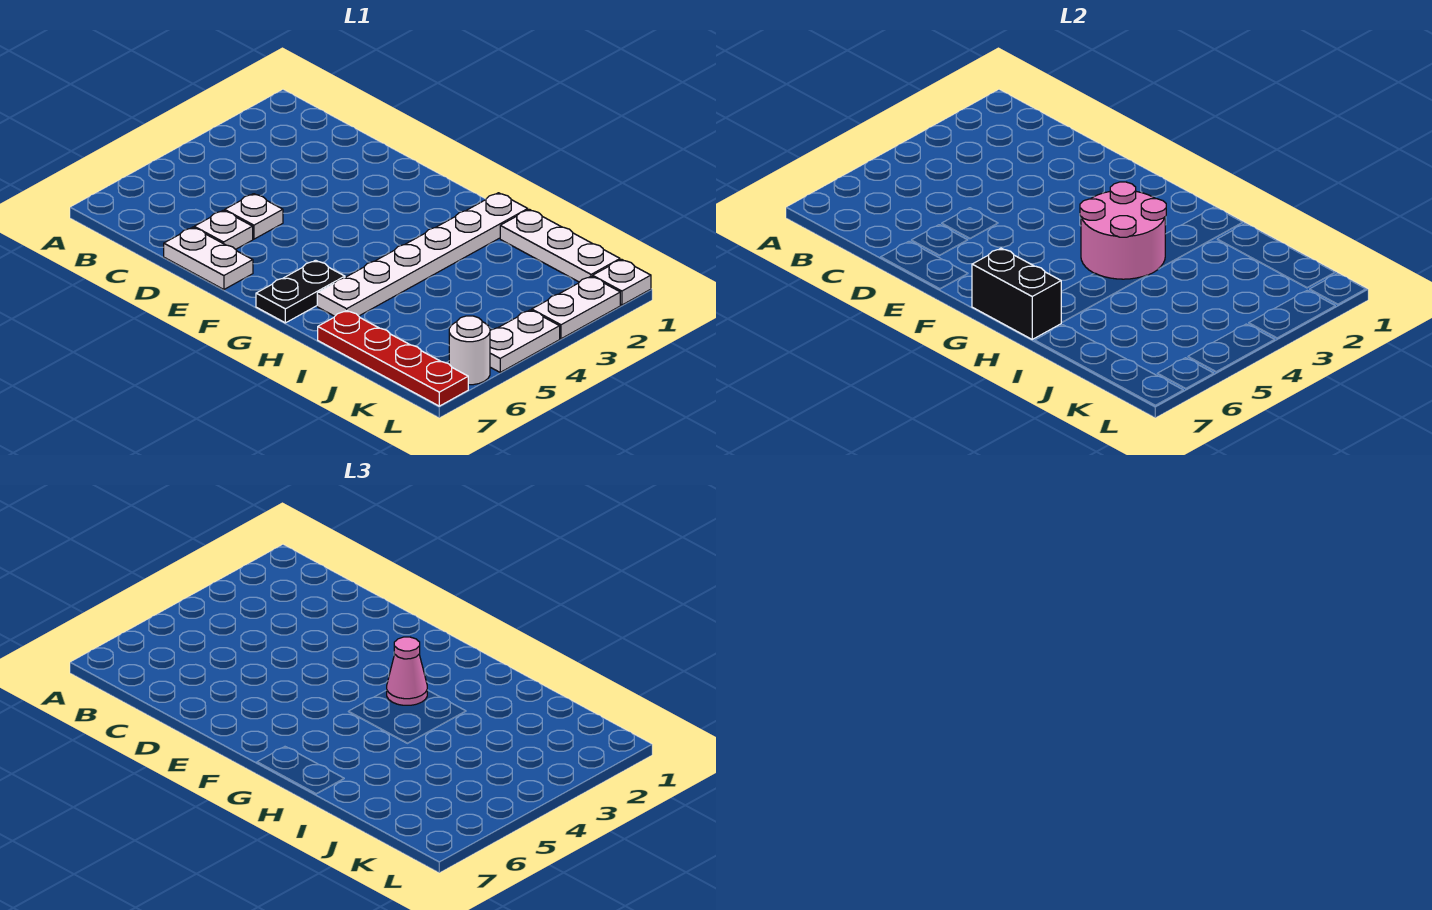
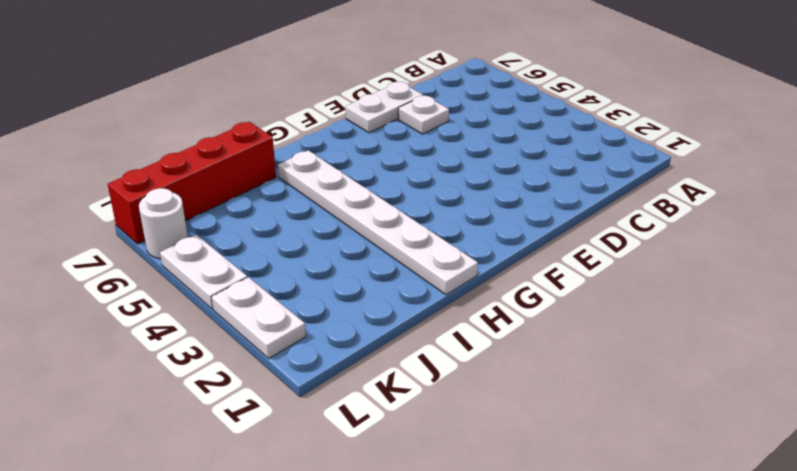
red brick I7:L7 level 1 -> red plate I7:L7 level 1
none -> white plate D5 level 1
none -> black plate G6:G7 level 1
none -> white plate I1:K1 level 1

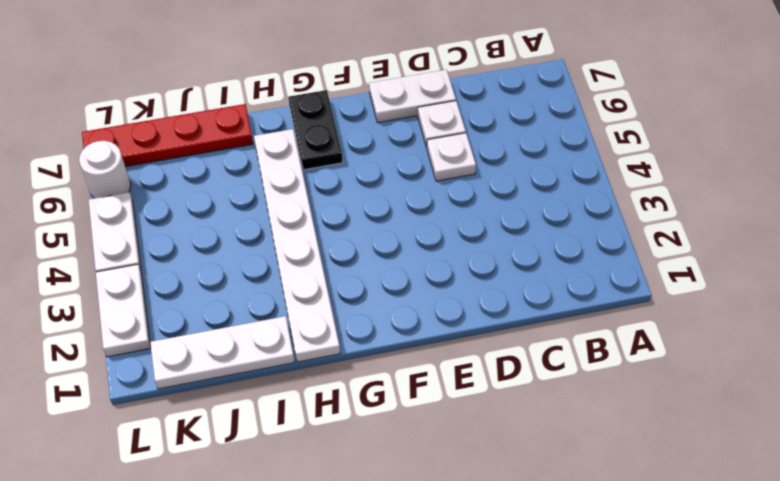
none -> white plate L1 level 1
none -> pink round brick G3:H4 level 2
none -> black brick G7:H7 level 2

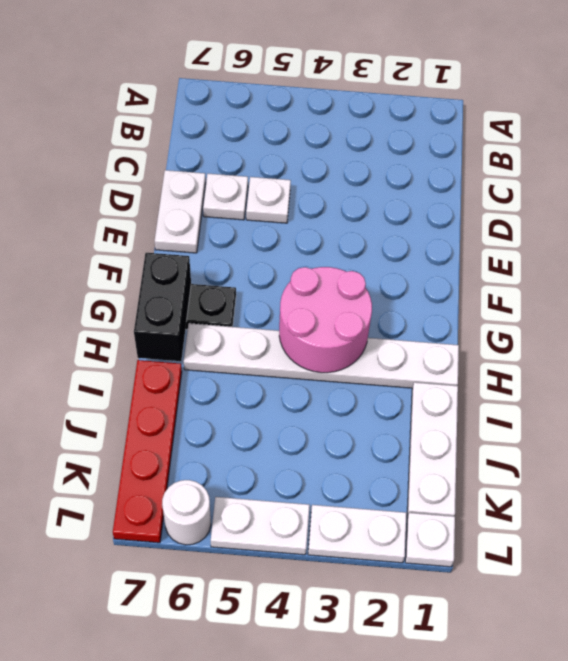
none -> pink cone G3 level 3

